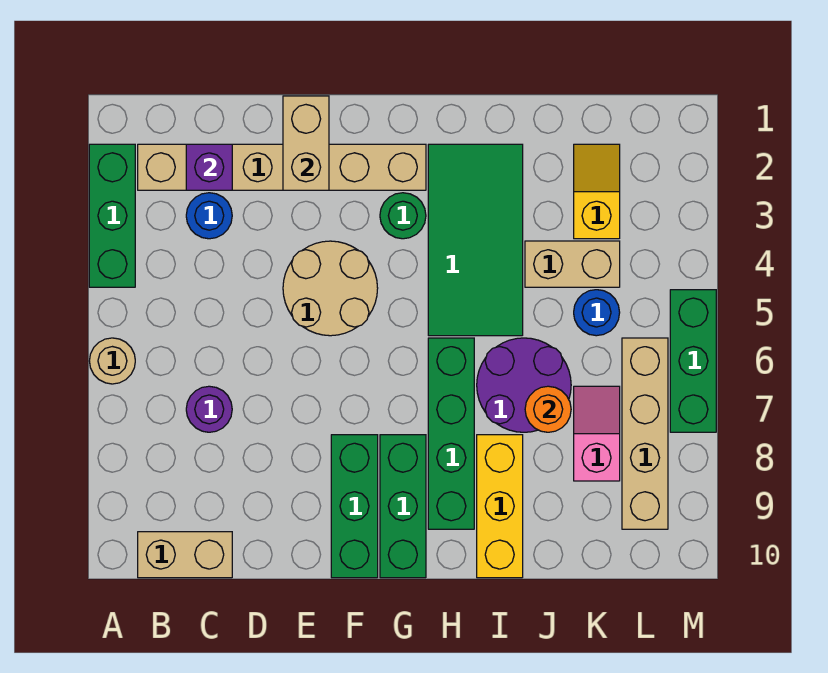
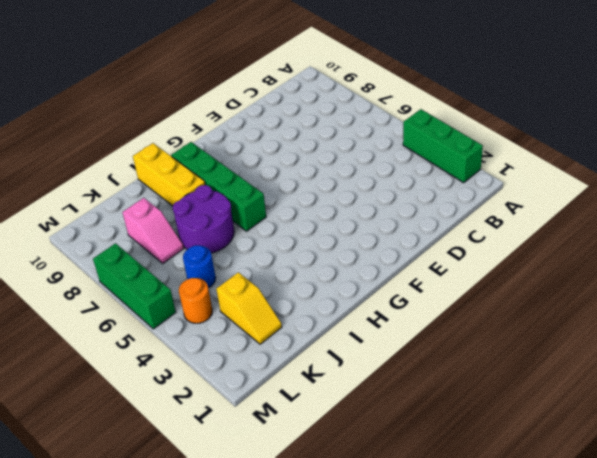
orange round brick L4 level 1 -> orange round brick J7 level 2
none -> tan round brick A6 level 1
none -> tan brick B2:G2 level 1
none -> tan brick B10:C10 level 1

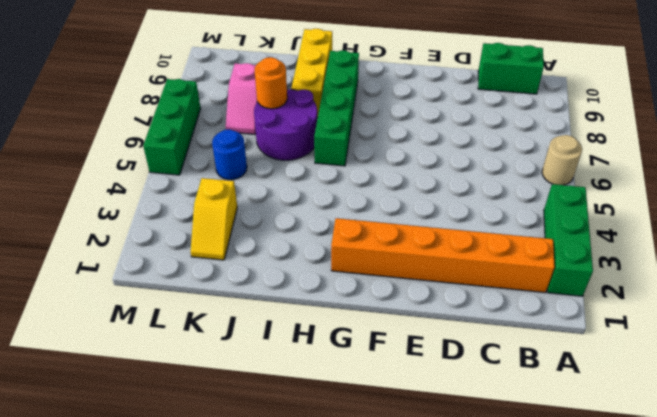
orange brick B2:G2 level 1 -> tan brick B2:G2 level 1
green brick B10:C10 level 1 -> tan brick B10:C10 level 1
none -> blue round brick C3 level 1
none -> purple round brick C7 level 1
none -> tan round brick E4:F5 level 1

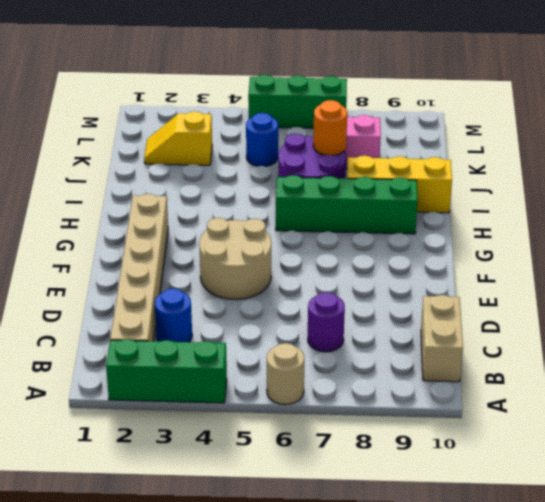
none -> green brick F8:F10 level 1
none -> green round brick G3 level 1
none -> green brick G8:G10 level 1

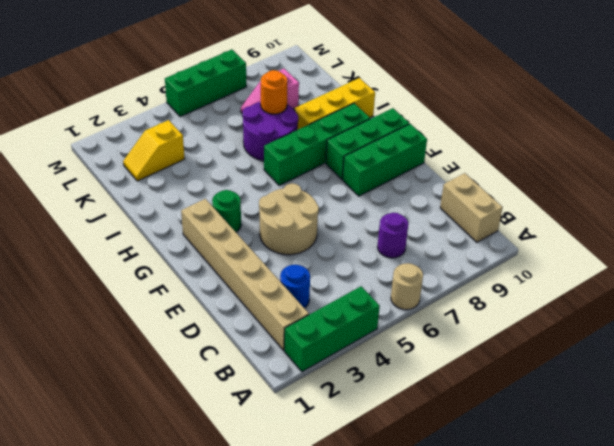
none -> green tile H2:I5 level 1
none -> tan brick J4:K4 level 1
none -> blue round brick K5 level 1

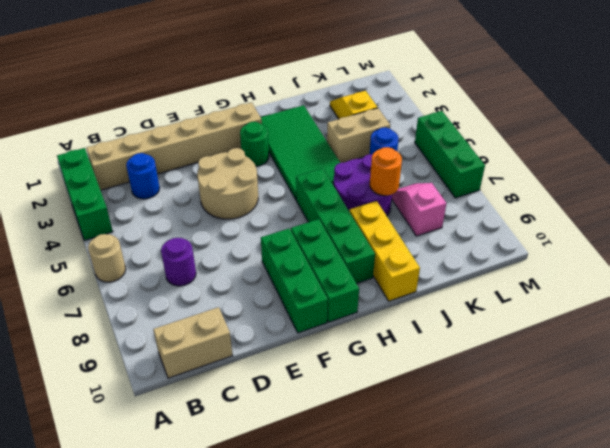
none -> tan brick L6:L9 level 1
none -> purple brick C2 level 2
none -> tan brick E1:E2 level 2

